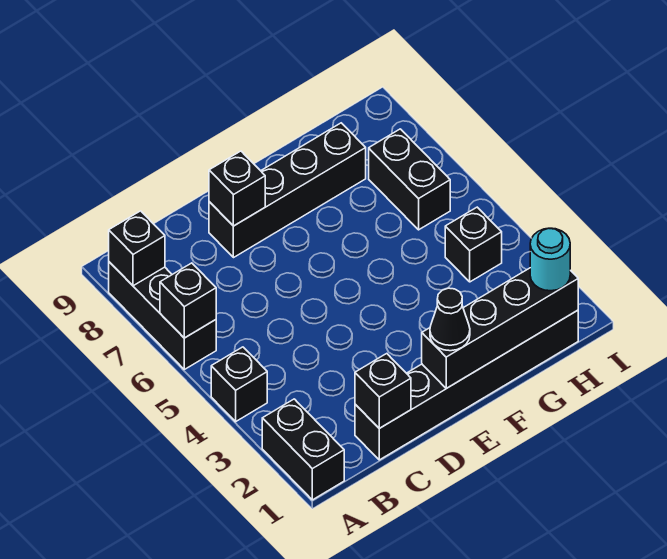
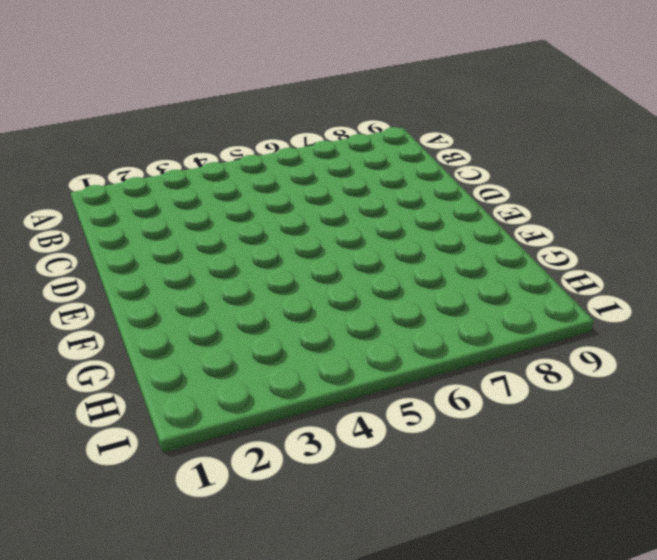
none -> black brick A1:A2 level 1
none -> black brick A4 level 1
none -> black brick A6:A8 level 1

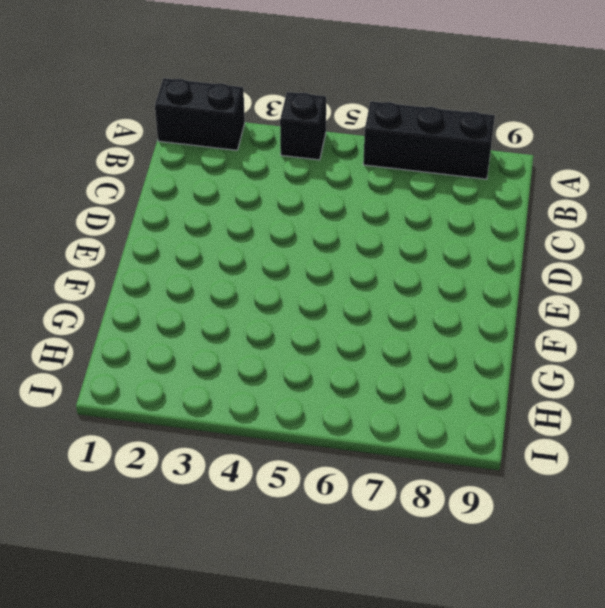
none -> black brick C1:H1 level 1
none -> black brick D8:G8 level 1
none -> black brick H4 level 1

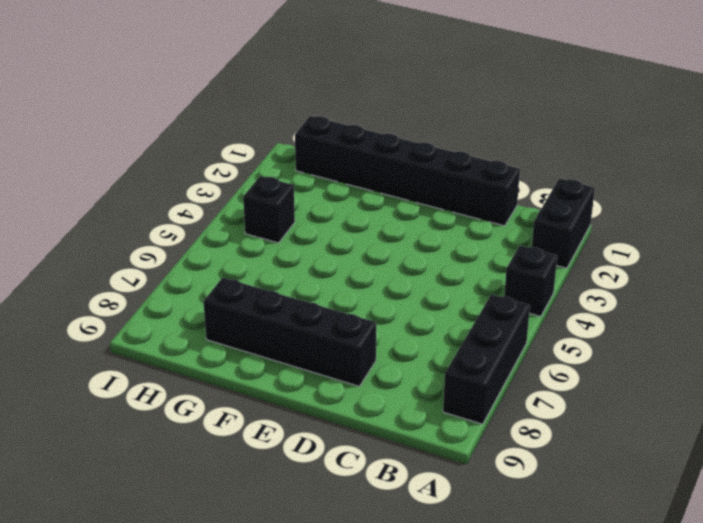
none -> black brick H6:H7 level 1
none -> black brick A6 level 2
none -> black brick A8 level 2

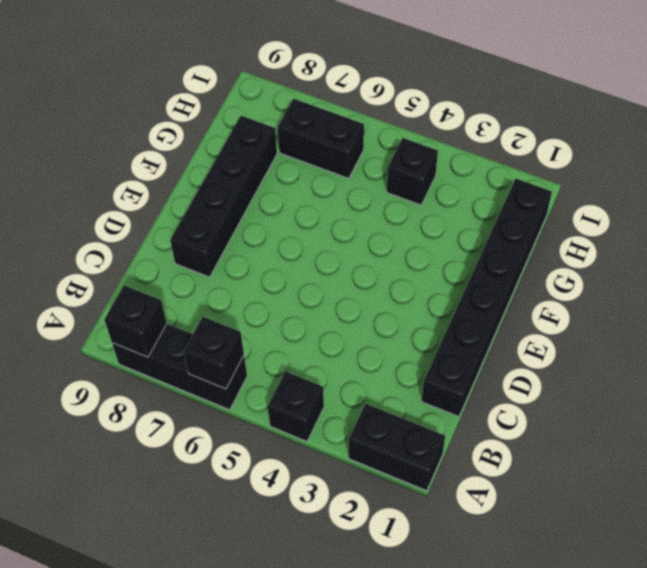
none -> black brick C1 level 2
none -> black brick D8 level 2
none -> black brick E1:H1 level 2

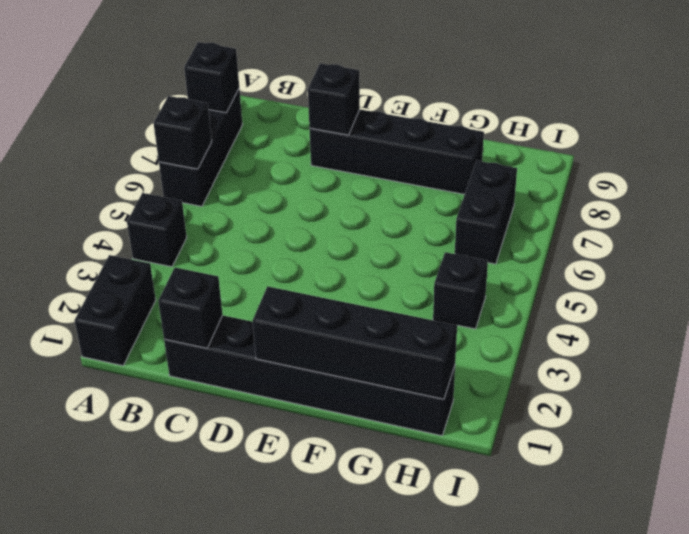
none -> black cone E1 level 3
none -> cyan round brick H1 level 3

